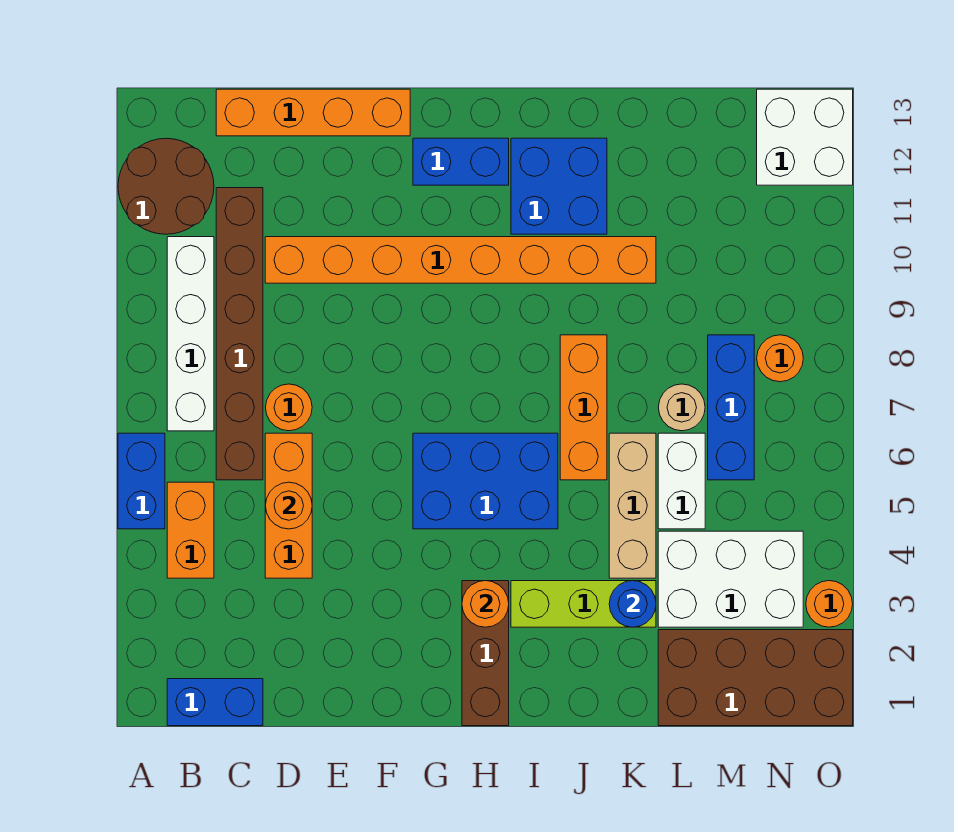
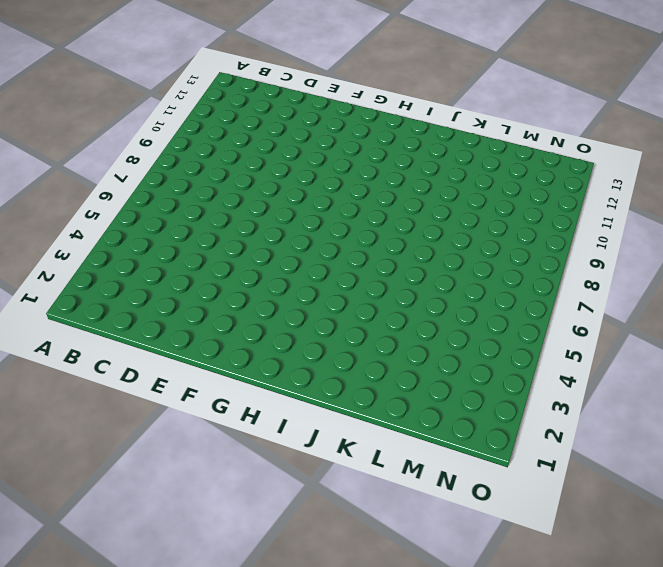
none -> blue brick A5:A6 level 1
none -> brown round brick A11:B12 level 1
none -> blue brick B1:C1 level 1

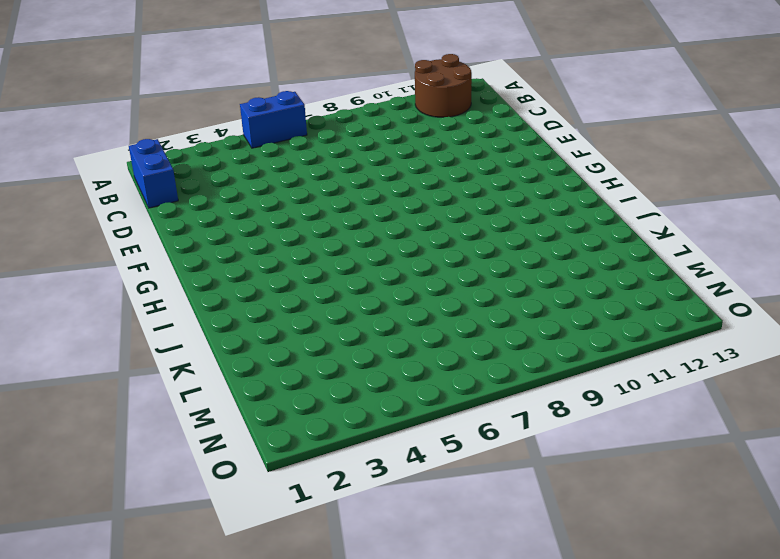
none -> orange brick B4:B5 level 1
none -> white brick B7:B10 level 1
none -> brown brick C6:C11 level 1

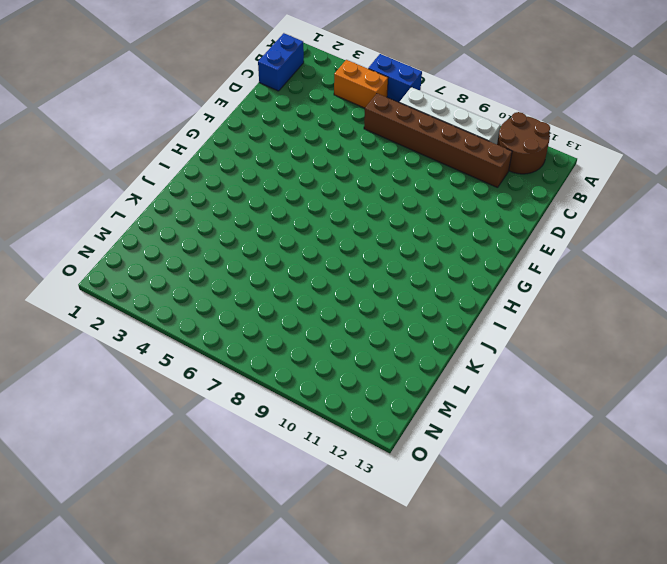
none -> orange brick C13:F13 level 1
none -> orange brick D4:D6 level 1
none -> orange round brick D7 level 1

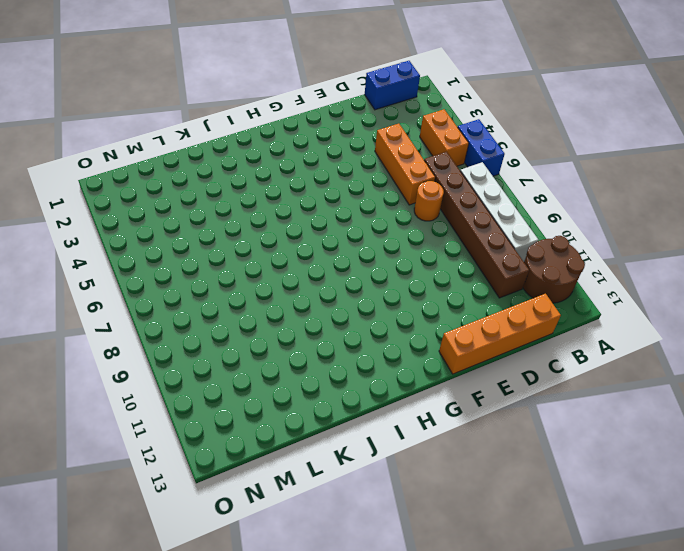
none -> orange brick D10:K10 level 1
none -> blue brick G5:I6 level 1
none -> blue brick G12:H12 level 1

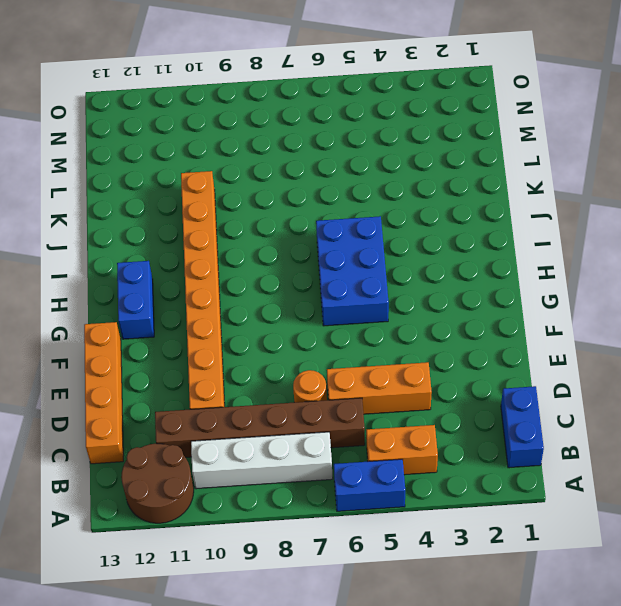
none -> brown brick H1:H3 level 1
none -> lime brick I3:K3 level 1
none -> blue brick I11:J12 level 1

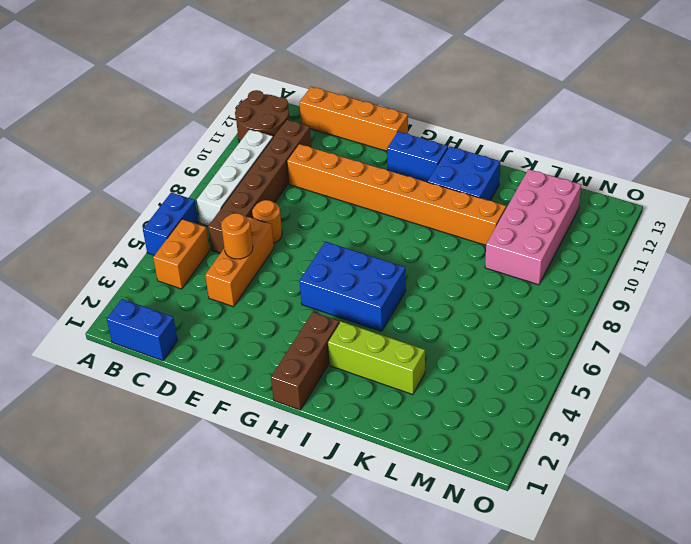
pink brick L9:M12 level 1 -> none
none -> orange brick J6:J8 level 1
none -> tan brick K4:K6 level 1
none -> brown brick L1:O2 level 1

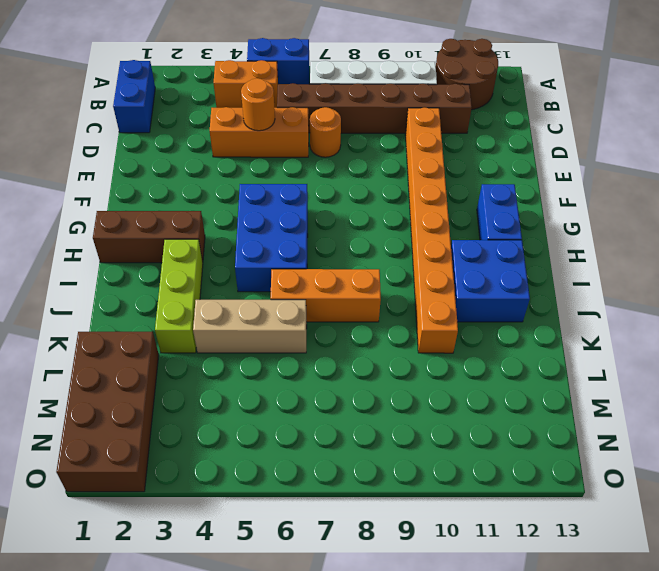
none -> orange brick C13:F13 level 1
none -> white brick L3:N4 level 1
none -> white brick L5:L6 level 1

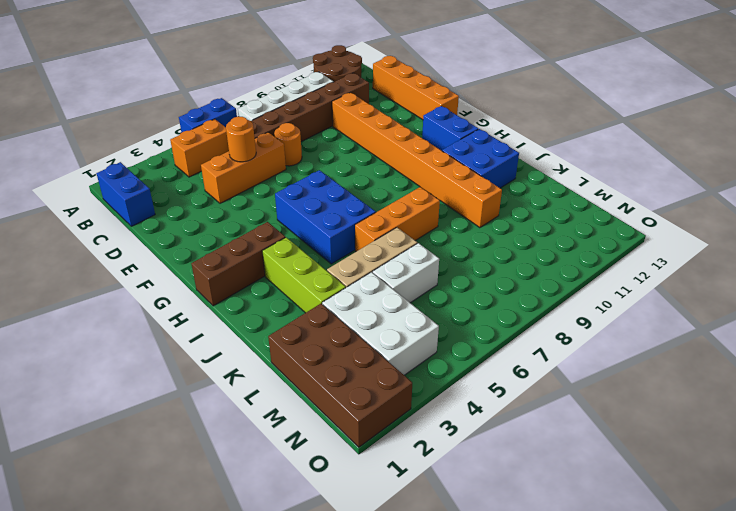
none -> tan round brick L7 level 1
none -> blue brick M6:M8 level 1
none -> orange round brick N8 level 1

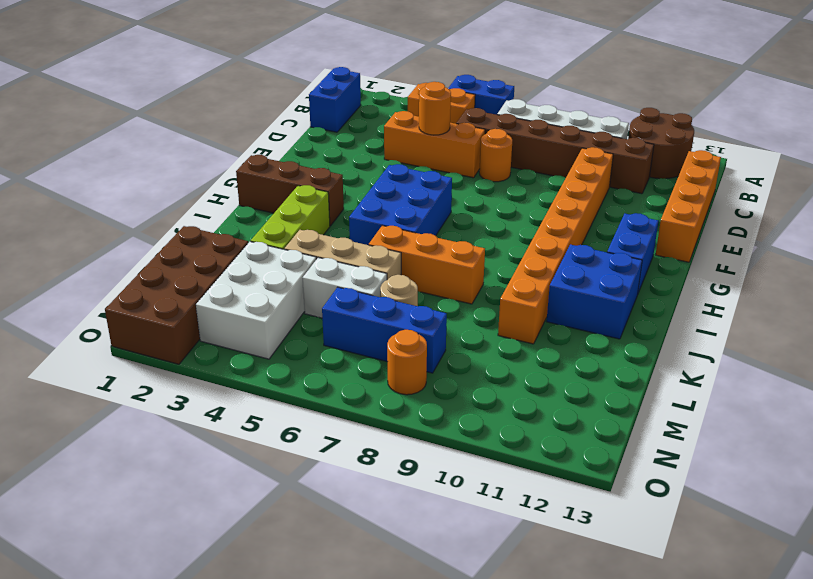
none -> white brick N12:O13 level 1
none -> orange round brick O3 level 1
none -> orange round brick H3 level 2

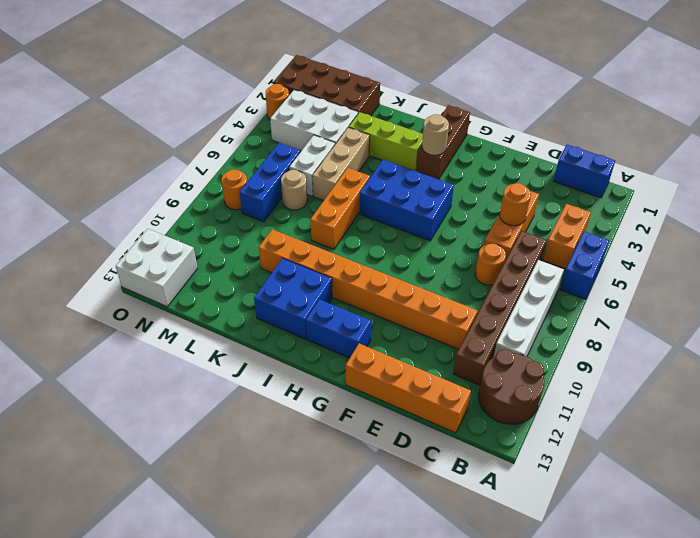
tan round brick H3 level 2 -> orange round brick H3 level 2
none -> blue round brick K3 level 2

